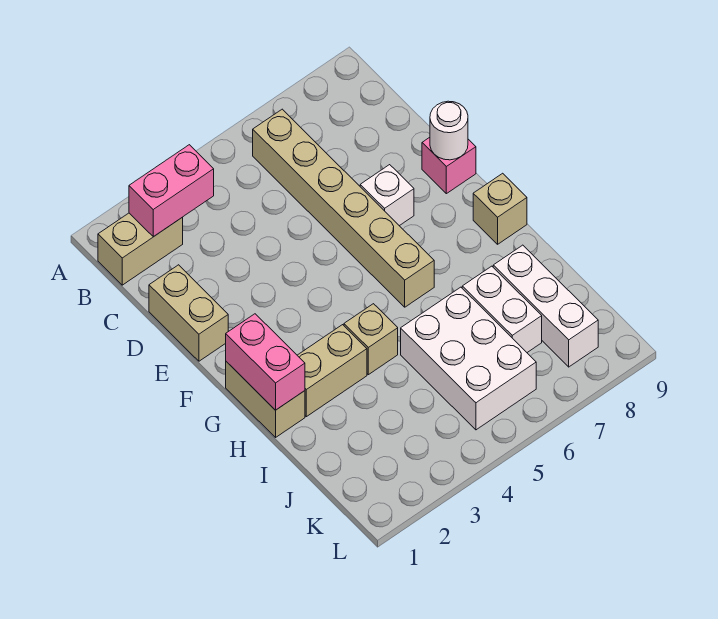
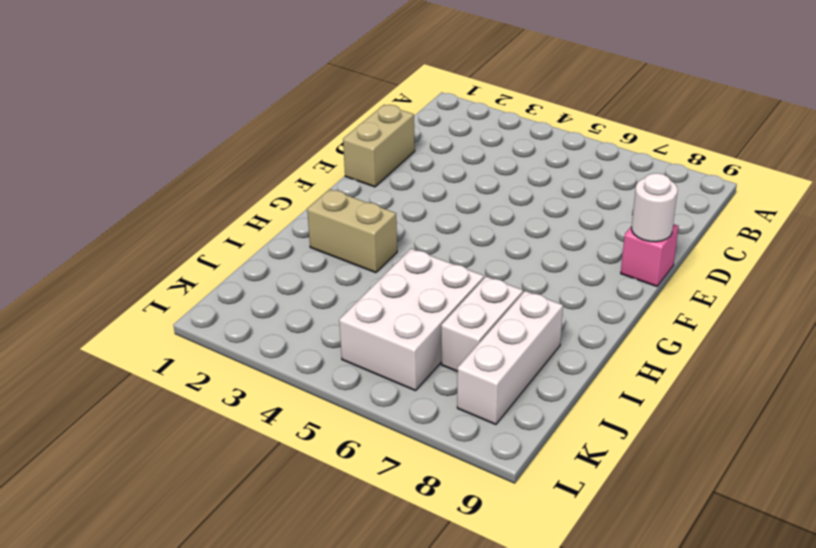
none -> tan brick B1:B2 level 1
none -> tan brick B6:G6 level 1
none -> white brick E7 level 1

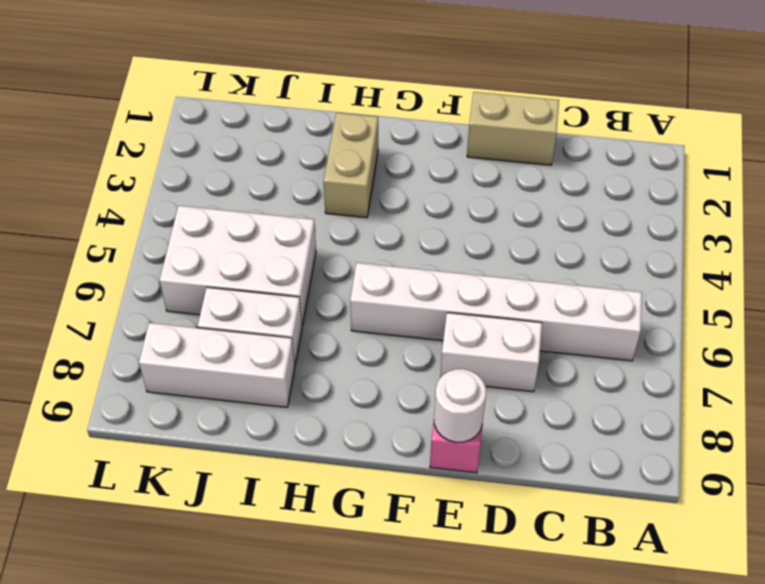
white brick B6:G6 level 1 -> tan brick B6:G6 level 1
white brick D7:E7 level 1 -> white brick E7 level 1
none -> tan brick B1:B2 level 1
none -> tan brick G1:H1 level 1
none -> tan brick G9 level 1

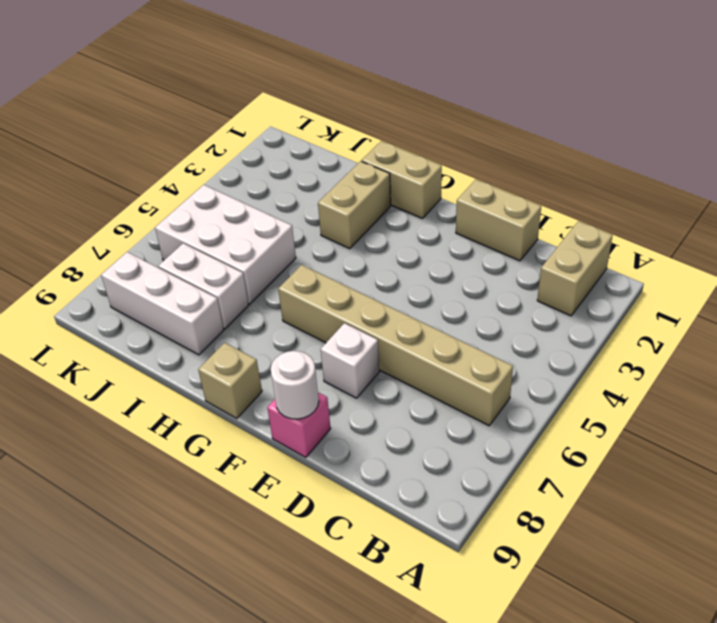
none -> tan brick H4 level 1
none -> pink brick B2:B3 level 2
none -> pink brick G1:H1 level 2

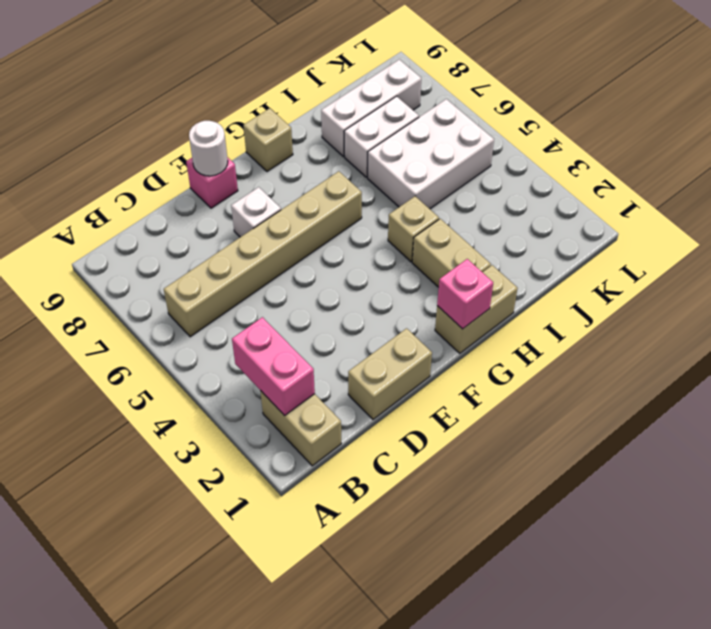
pink brick G1 level 2 -> pink brick G1:H1 level 2

